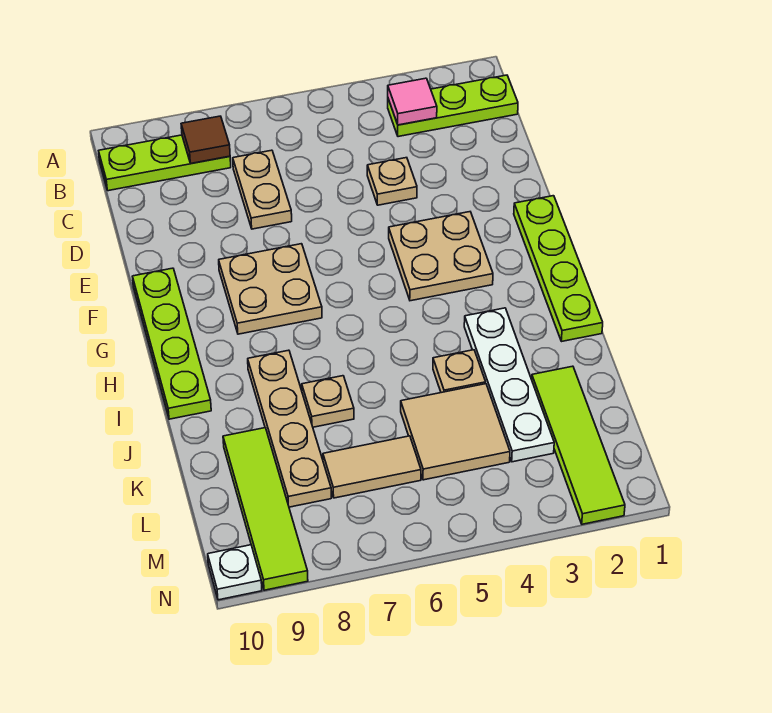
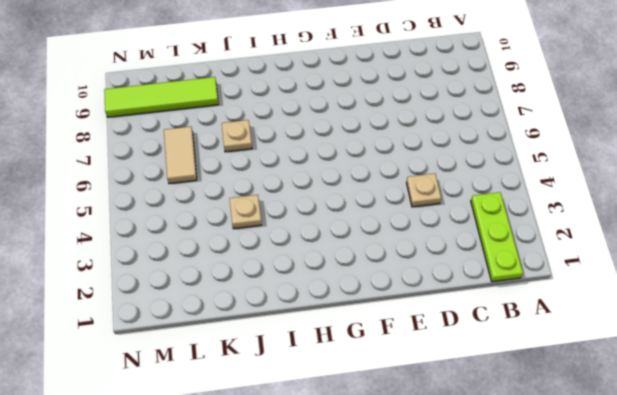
none -> lime plate B8:B10 level 1
none -> tan plate C7:D7 level 1
none -> lime plate F1:I1 level 1

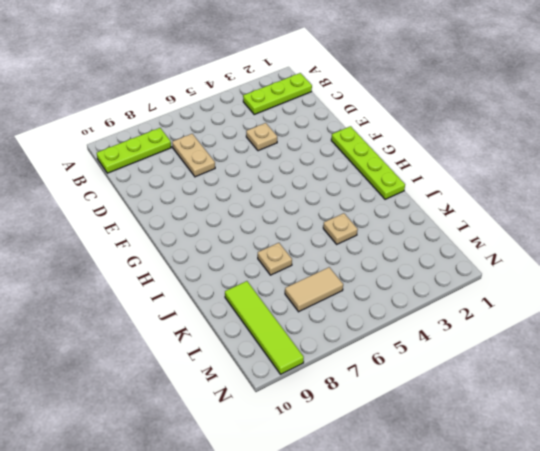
none -> tan plate F3:G4 level 1
none -> tan plate F7:G8 level 1
none -> lime plate F10:I10 level 1

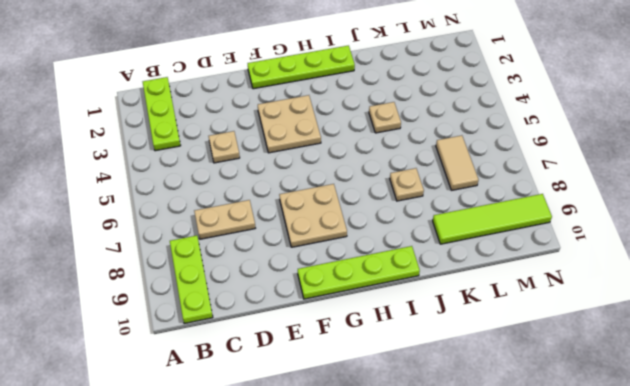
none -> white plate I3:L3 level 1
none -> tan plate I8:L8 level 1
none -> lime tile K2:N2 level 1

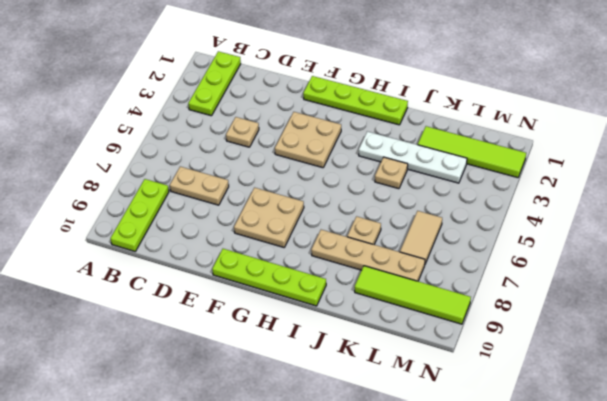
none -> tan tile K4:L5 level 1
none -> white plate N10 level 1
none -> pink tile B3 level 2

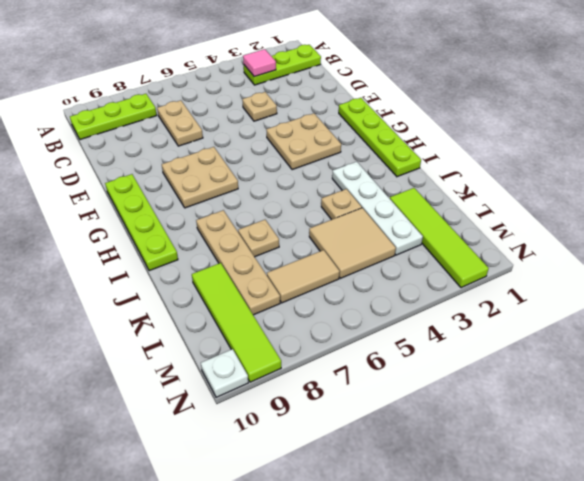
none -> brown tile B8 level 2

